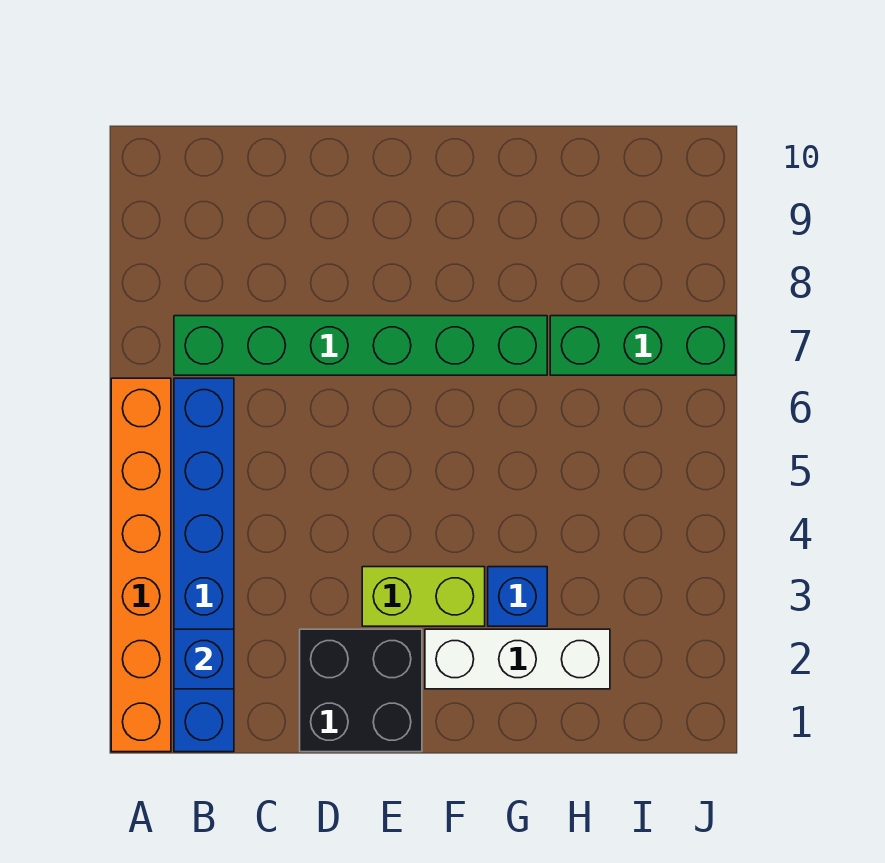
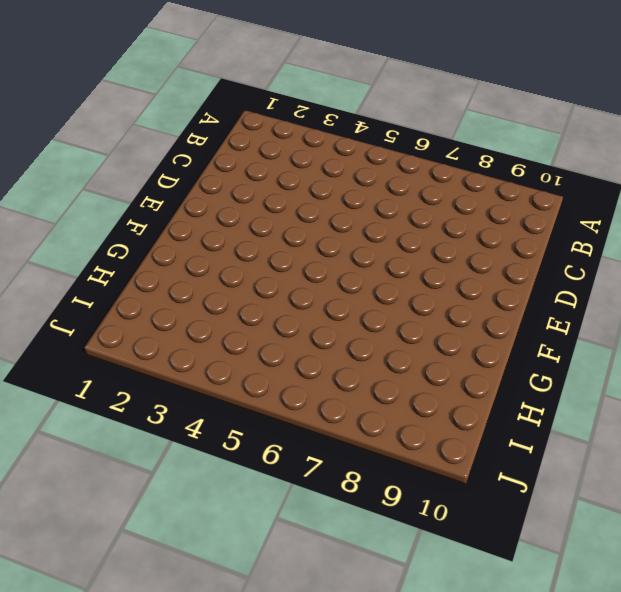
none -> orange brick A1:A6 level 1
none -> blue brick B1:B6 level 1

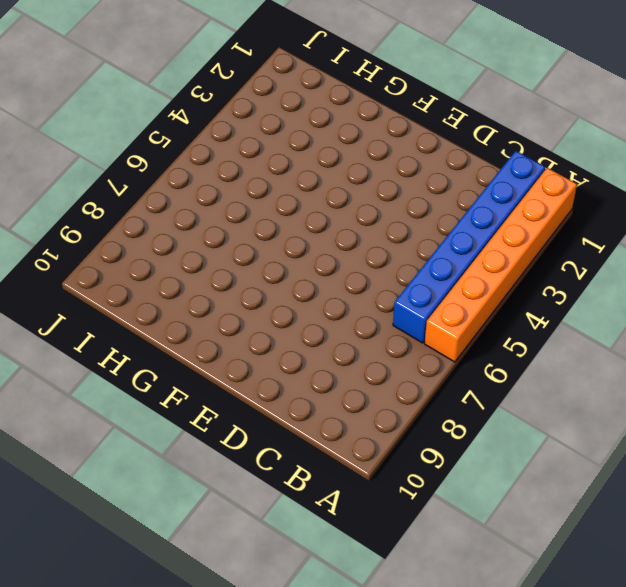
none -> green brick B7:G7 level 1
none -> black brick D1:E2 level 1

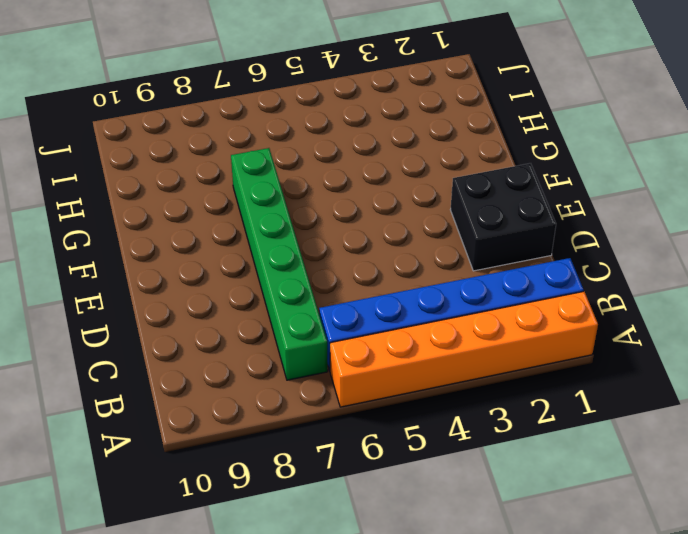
none -> lime brick E3:F3 level 1
none -> white brick F2:H2 level 1

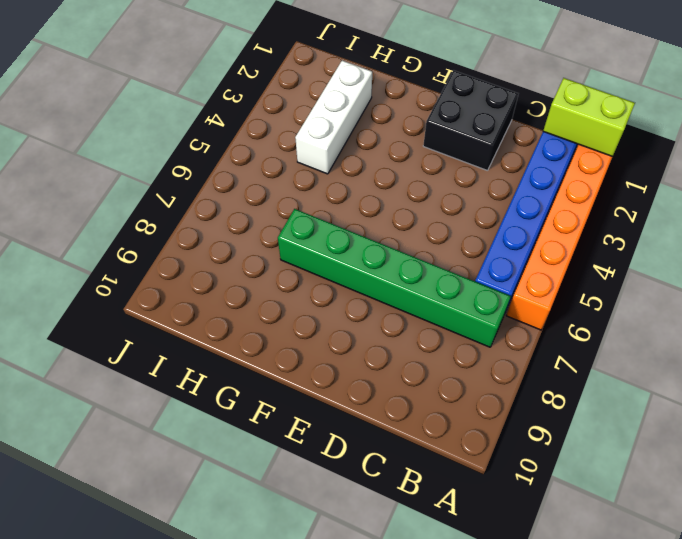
lime brick A1:B1 level 2 -> lime brick E3:F3 level 1
white brick H2:H4 level 1 -> white brick F2:H2 level 1
none -> blue brick G3 level 1
none -> green brick H7:J7 level 1

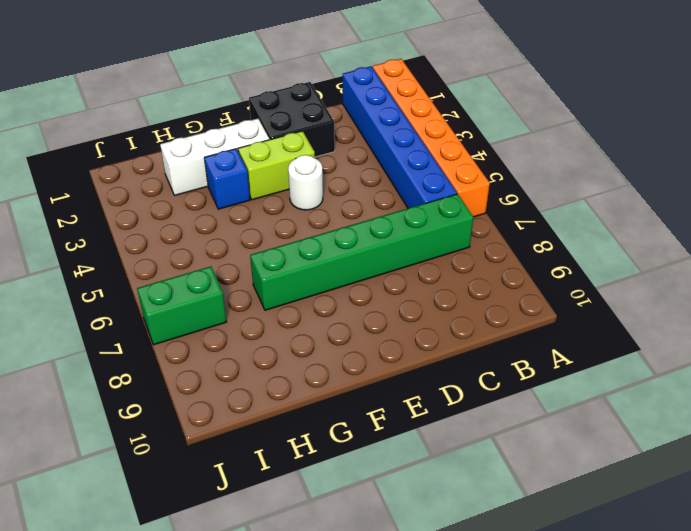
white round brick E4 level 1 -> none
green brick I7:J7 level 1 -> green brick H7:J7 level 1
none -> blue brick B2 level 2

